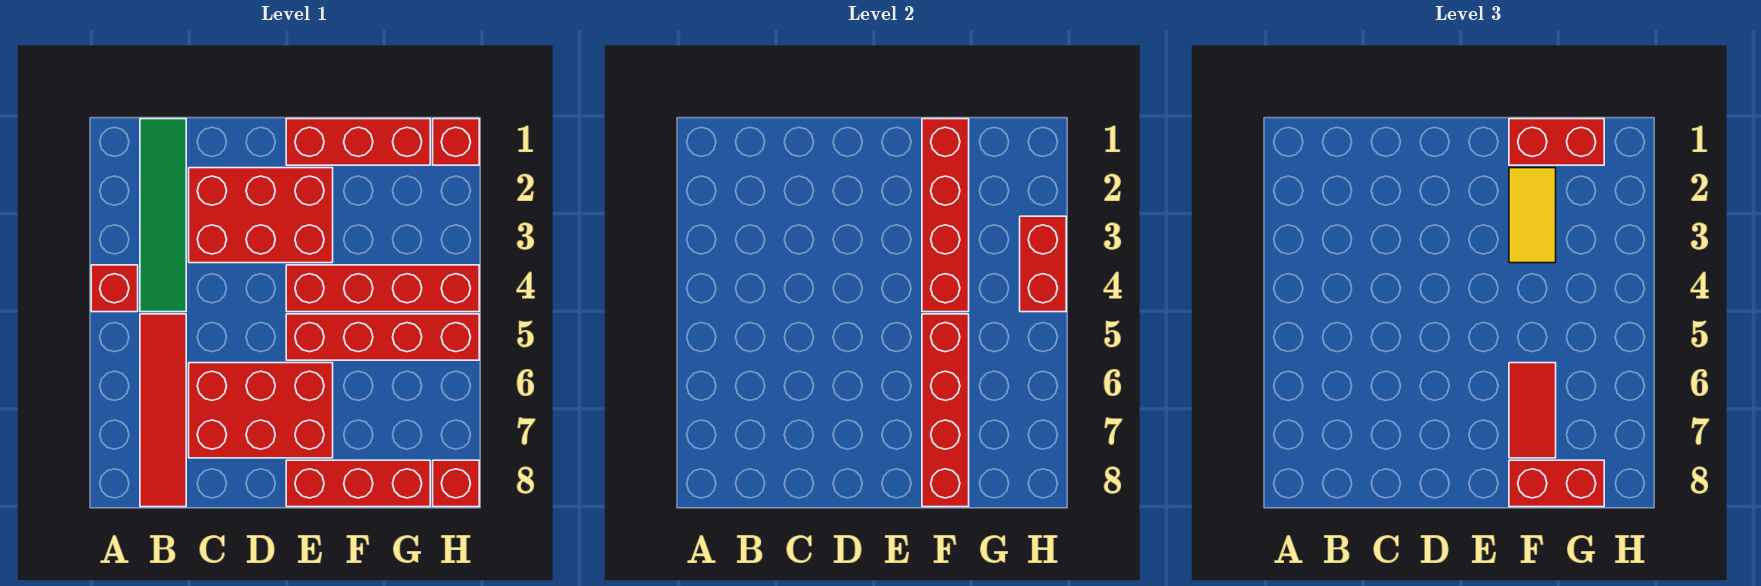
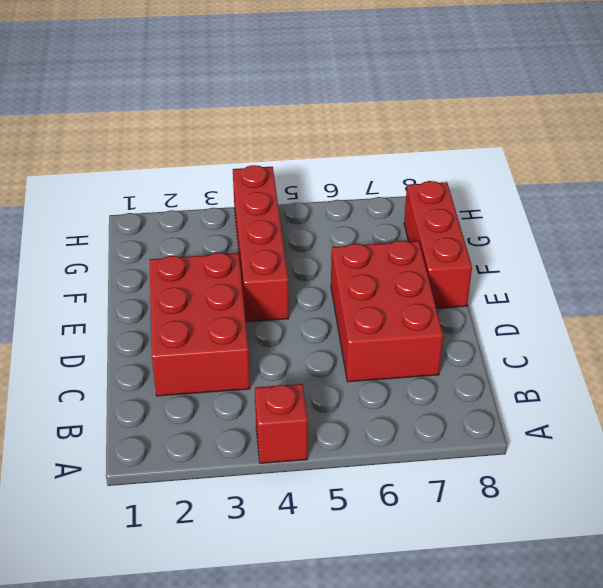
none -> green tile B1:B4 level 1
none -> red tile B5:B8 level 1
none -> red brick E1:G1 level 1

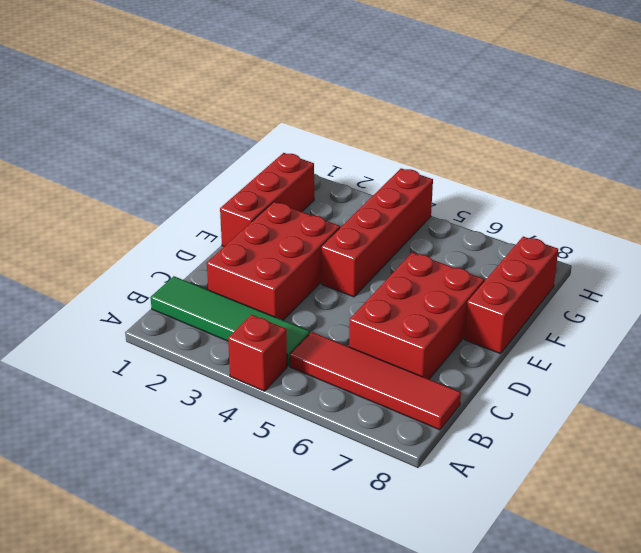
none -> red brick E5:H5 level 1
none -> red brick H1 level 1
none -> red brick H8 level 1

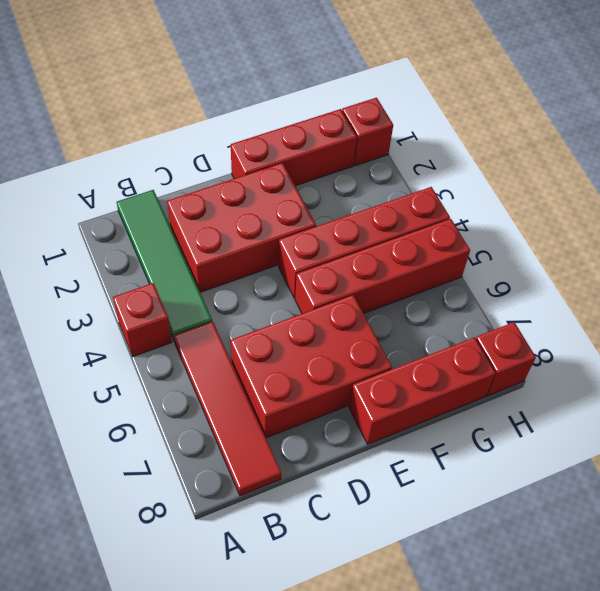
none -> red brick F1:F4 level 2
none -> red brick F5:F8 level 2
none -> red brick H3:H4 level 2

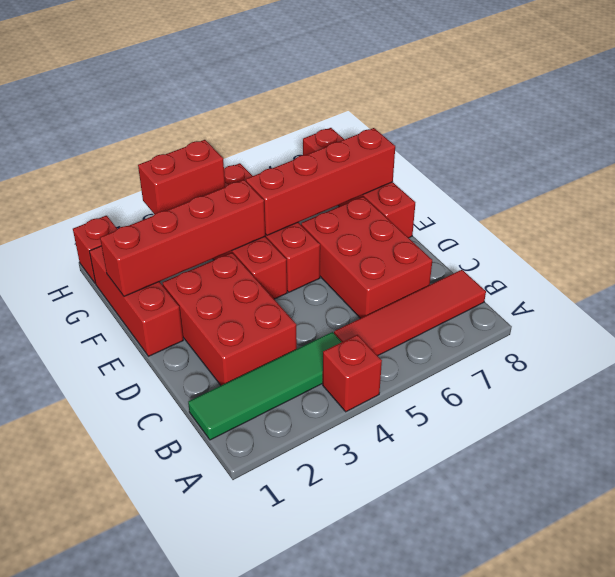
none -> red brick F1:G1 level 3
none -> yellow tile F2:F3 level 3
none -> red tile F6:F7 level 3

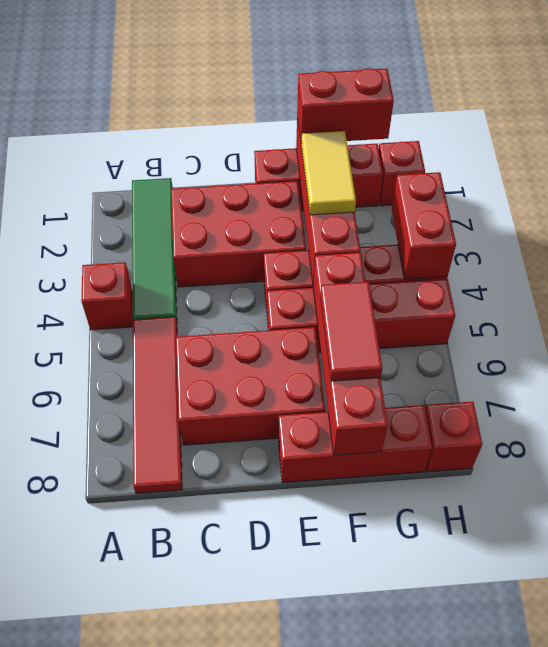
none -> red brick F8:G8 level 3

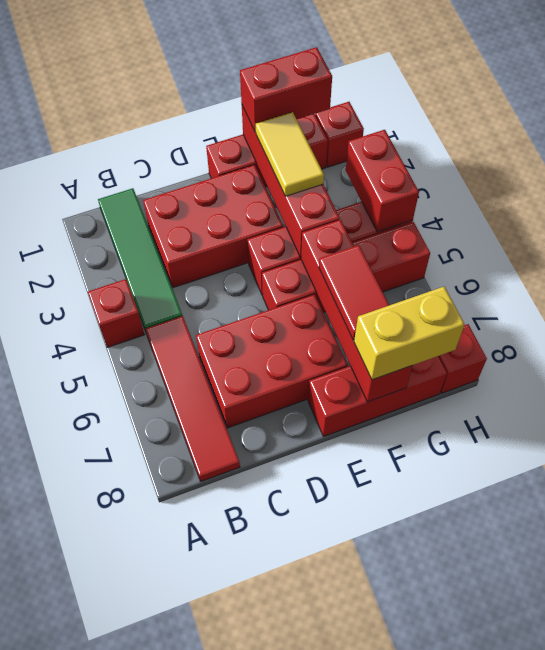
yellow brick F8:G8 level 3 -> red brick F8:G8 level 3

